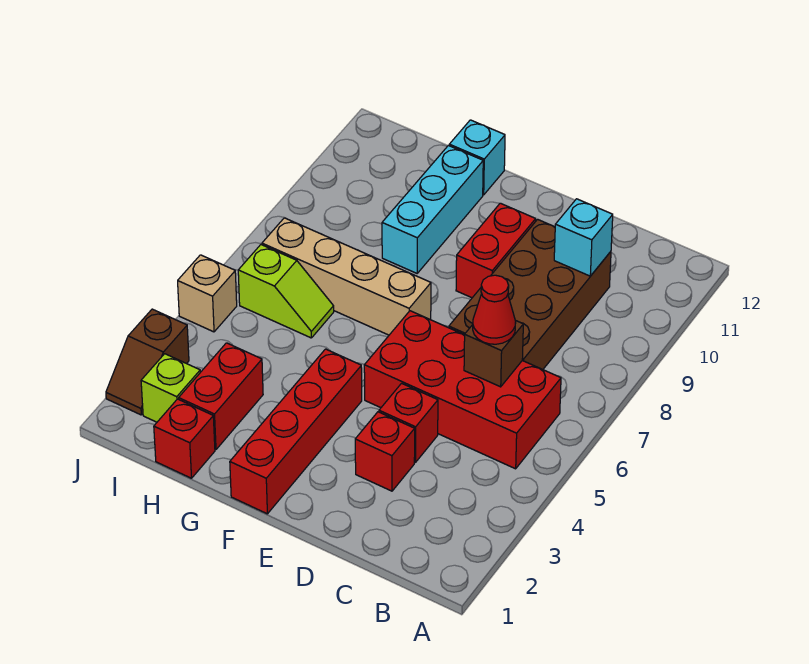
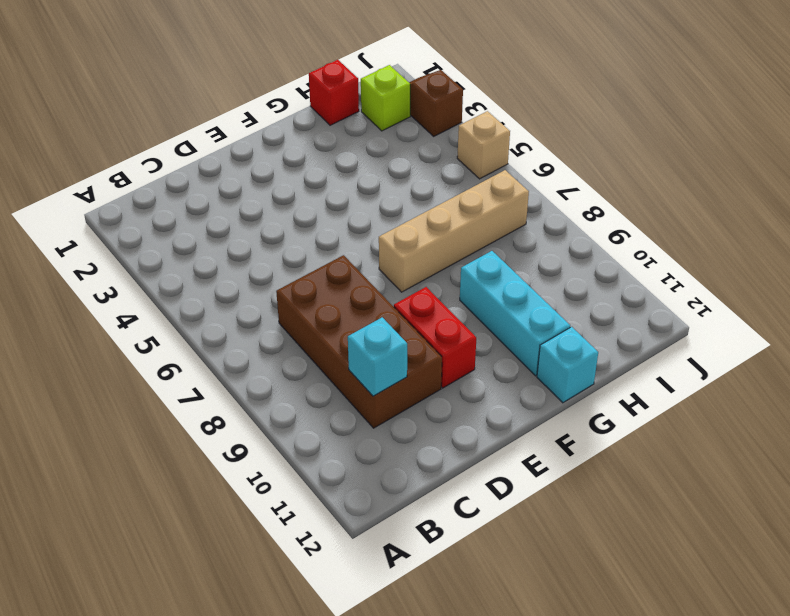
none -> red brick B5:E6 level 1
none -> red brick D3 level 1
none -> red brick D4 level 1

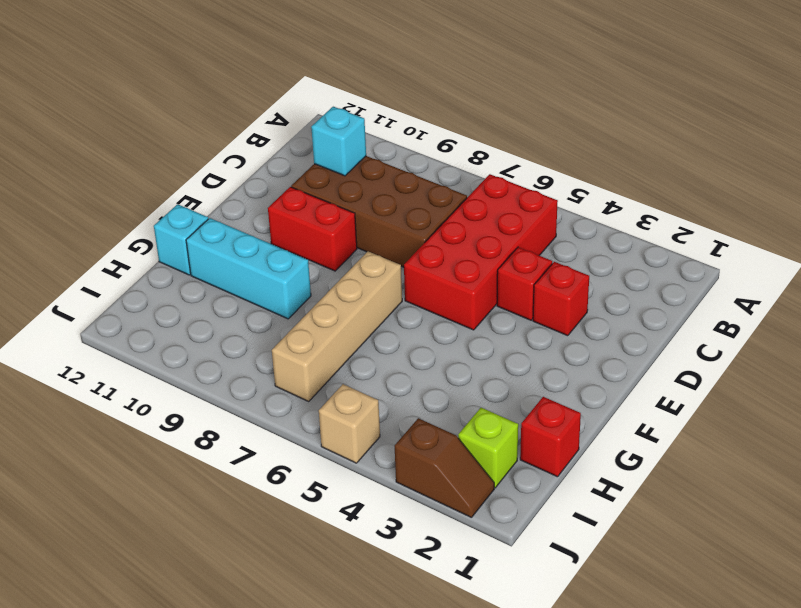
none -> red brick F1:F4 level 1
none -> red brick H2:H3 level 1
none -> lime slope H6:I6 level 1 top I

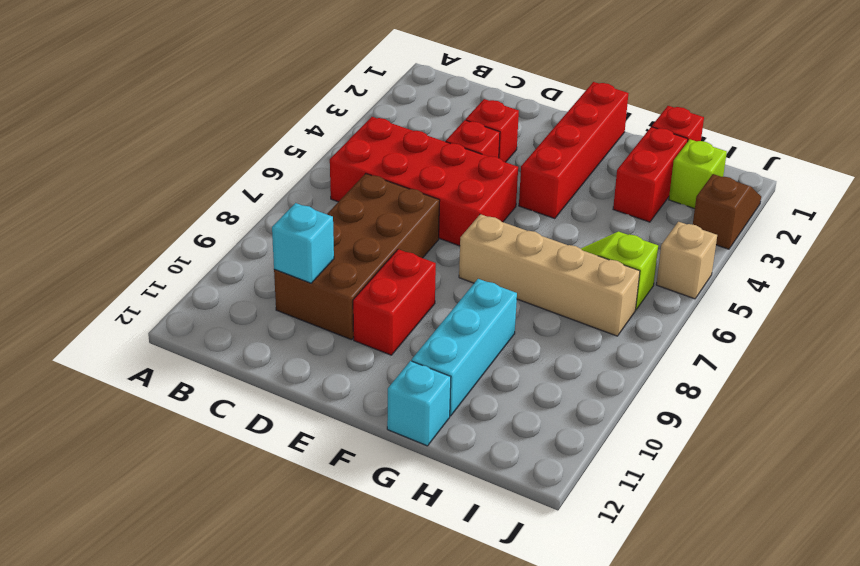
none -> brown brick C6 level 2
none -> red cone C6 level 3

